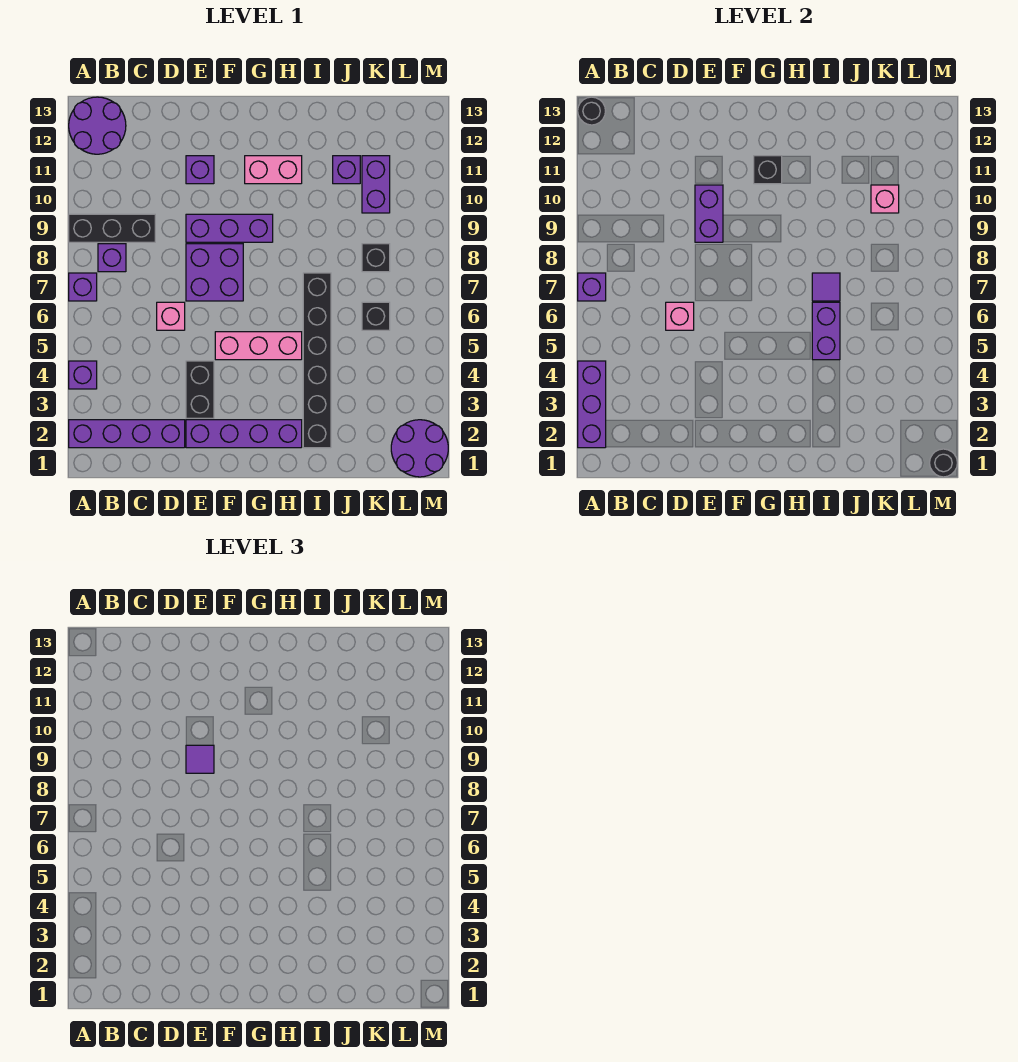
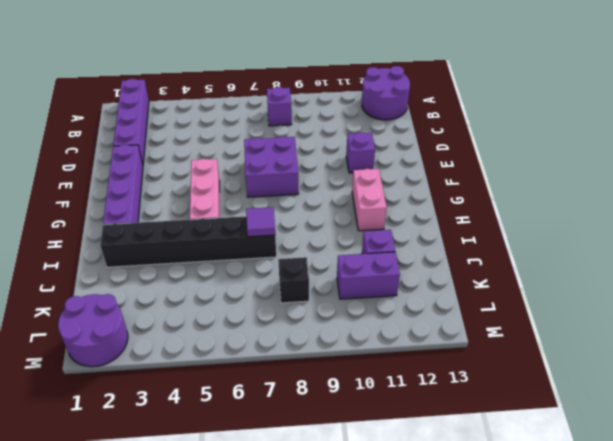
none -> purple brick A4 level 1
none -> purple brick A7 level 1
none -> black brick A9:C9 level 1
none -> pink brick D6 level 1

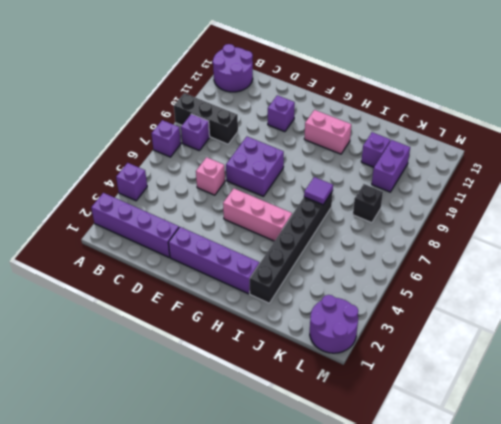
none -> black brick E3:E4 level 1
none -> purple brick E9:G9 level 1
none -> black brick K6 level 1
none -> purple brick A2:A4 level 2

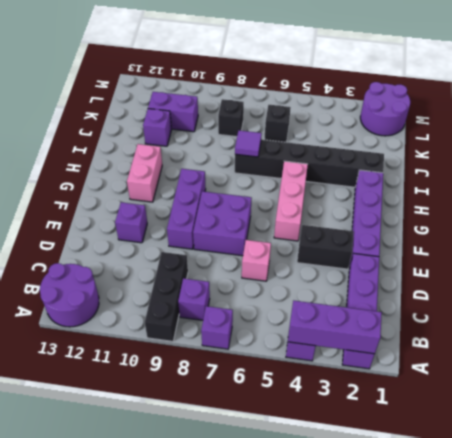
none -> purple brick A7 level 2
none -> black round brick A13 level 2
none -> pink brick D6 level 2
none -> purple brick E9:E10 level 2

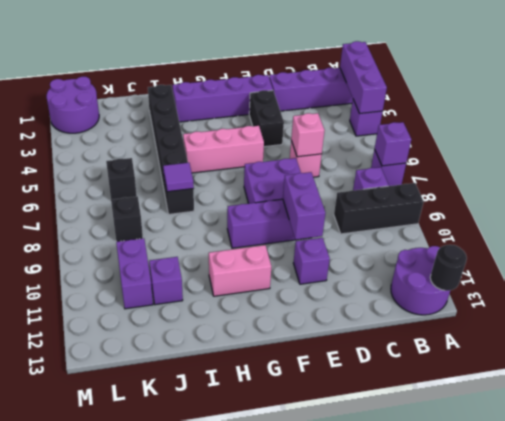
none -> black brick G11 level 2
none -> purple brick I5:I6 level 2
none -> pink brick K10 level 2
none -> black round brick M1 level 2

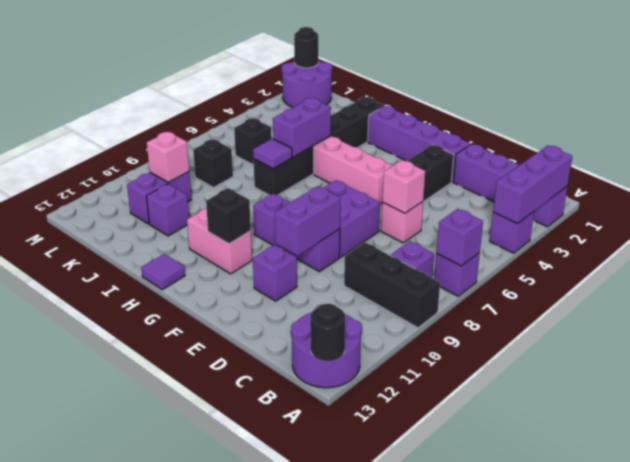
purple tile H13 level 1 -> purple tile E9 level 3

